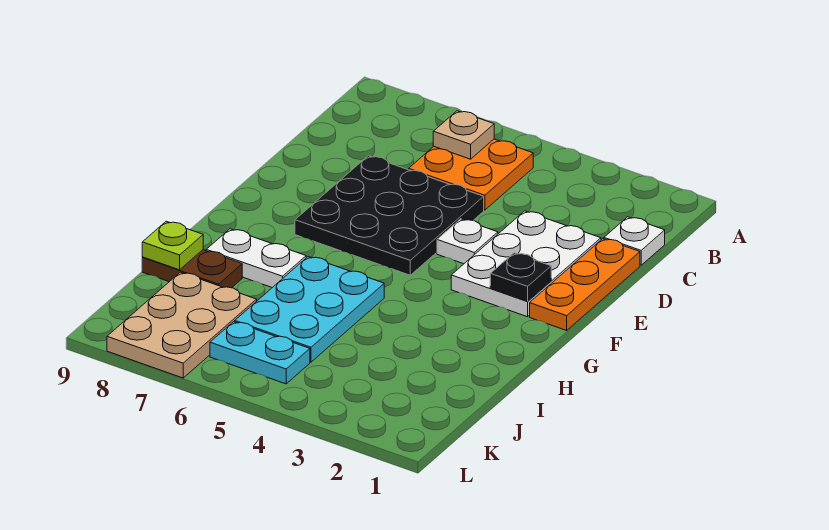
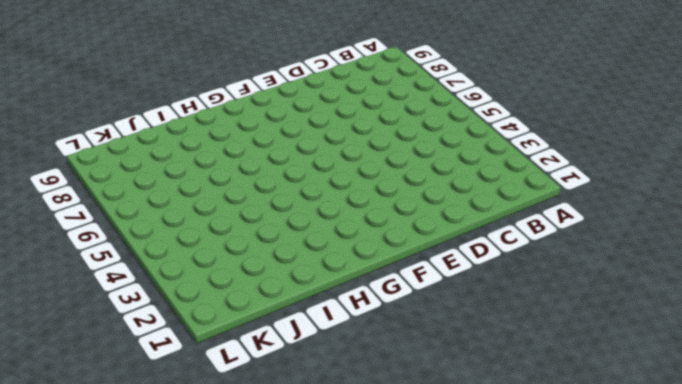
none -> orange plate B5:C6 level 1
none -> white plate C1 level 1
none -> orange plate D1:F1 level 1

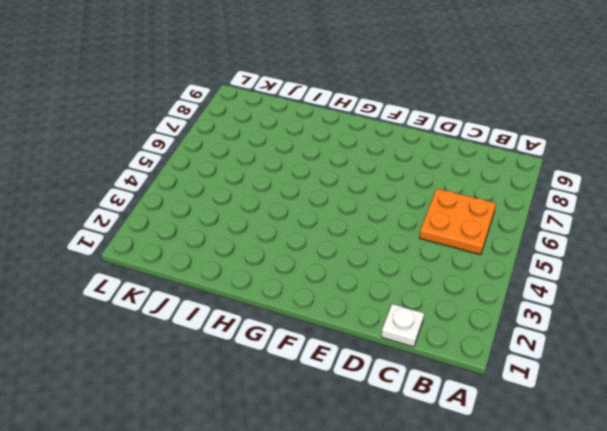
none -> orange plate D1:F1 level 1
none -> white plate D2:F3 level 1
none -> black plate D5:F7 level 1

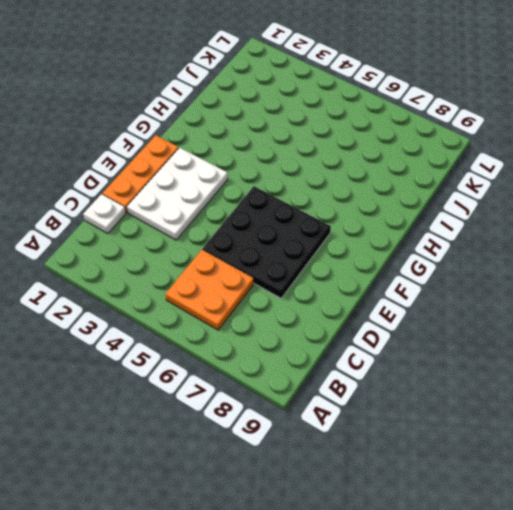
none -> white plate E4 level 1
none -> cyan plate H5:J6 level 1
none -> white plate H7:H8 level 1

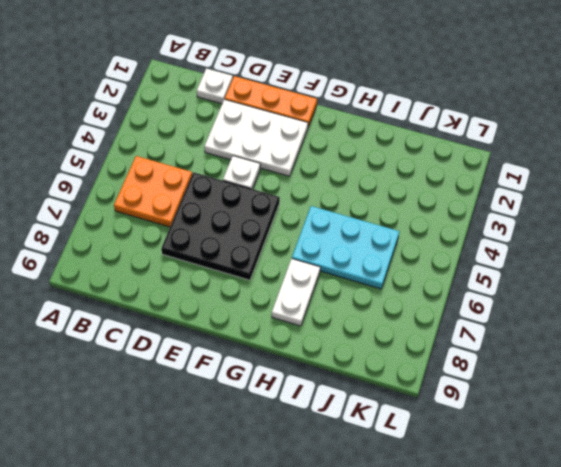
none -> brown plate I8:I9 level 1
none -> tan plate J7:L8 level 1
none -> cyan plate K5:K6 level 1

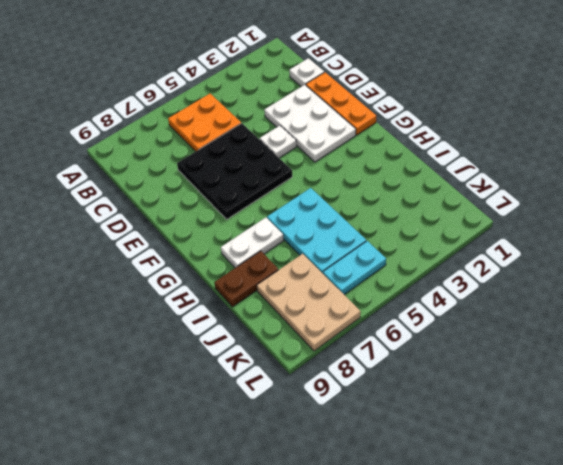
none -> tan plate B6 level 2
none -> black plate F2 level 2
none -> lime plate I9 level 2

